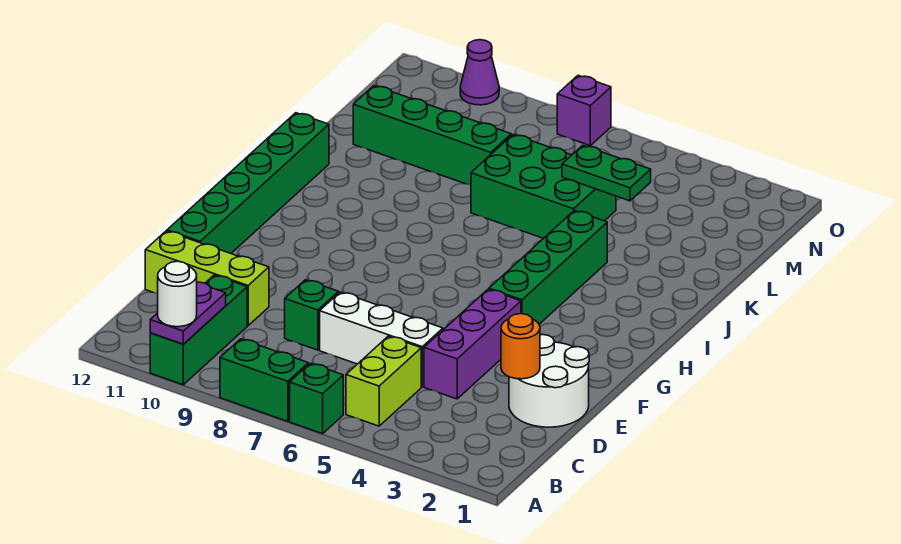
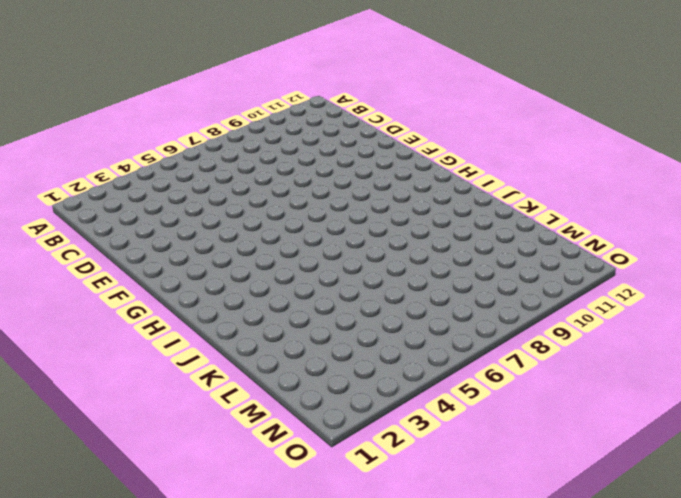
none -> green brick A6 level 1
none -> green brick A7:A8 level 1
none -> green brick A10:C10 level 1

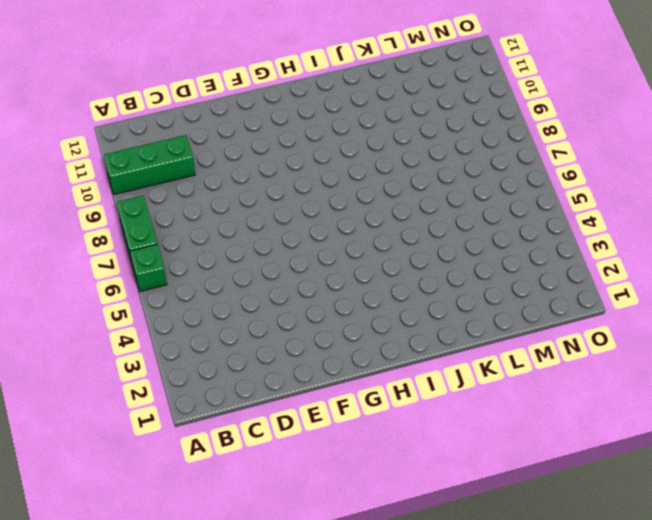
none -> lime brick B5:C5 level 1
none -> white round brick D1:E2 level 1
none -> purple brick D4:F4 level 1

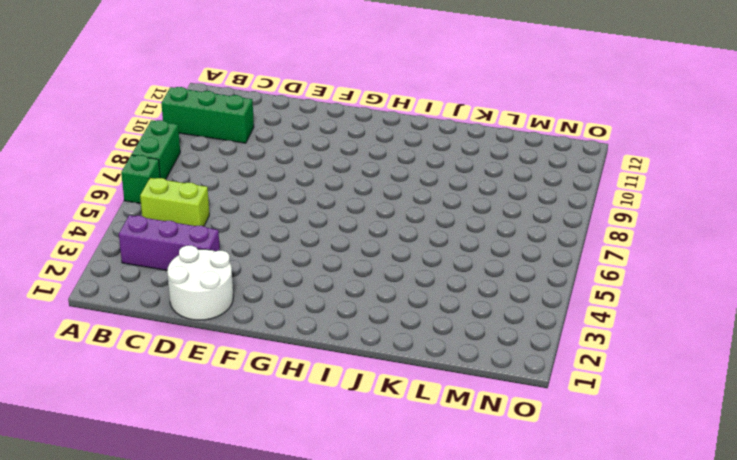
purple brick B3:D3 level 1 -> purple brick D4:F4 level 1
none -> white brick D5:D7 level 1
none -> green brick D8 level 1
none -> lime brick D10:D12 level 1

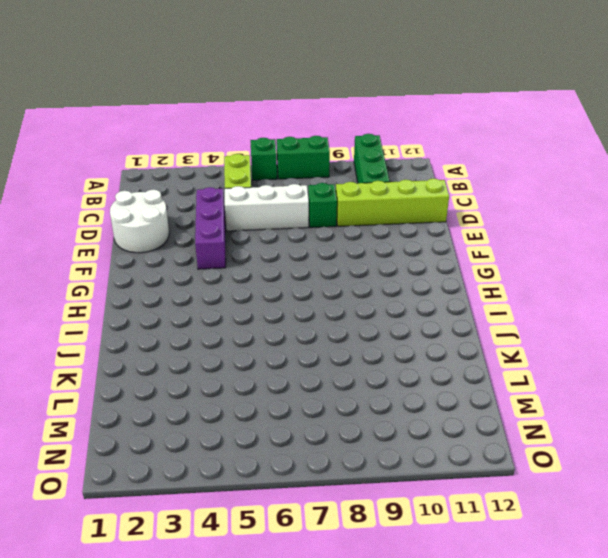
lime brick D9:D12 level 1 -> lime brick D10:D12 level 1
none -> green brick E12:J12 level 1
none -> green brick G4:J4 level 1
none -> green brick K5:L7 level 1

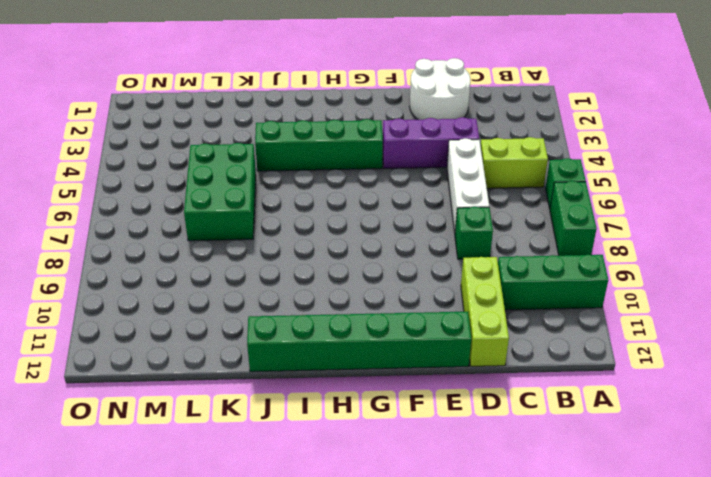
none -> green brick L8:L11 level 1
none -> purple brick O7 level 1
none -> purple cone O10 level 1

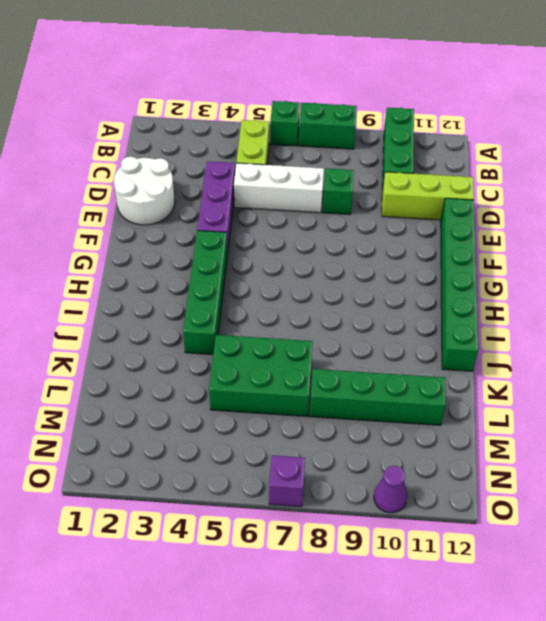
none -> purple plate A10:B10 level 2
none -> orange round brick D2 level 2
none -> green plate L4:L5 level 2

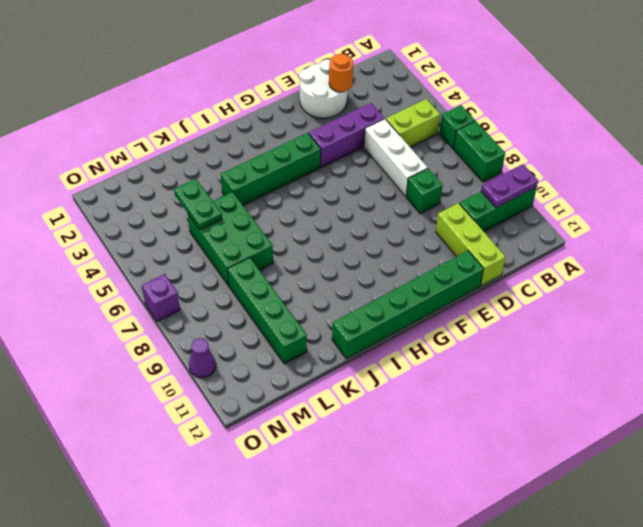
none -> white round brick A10 level 3

